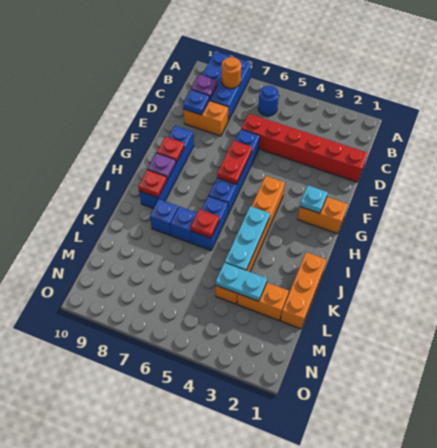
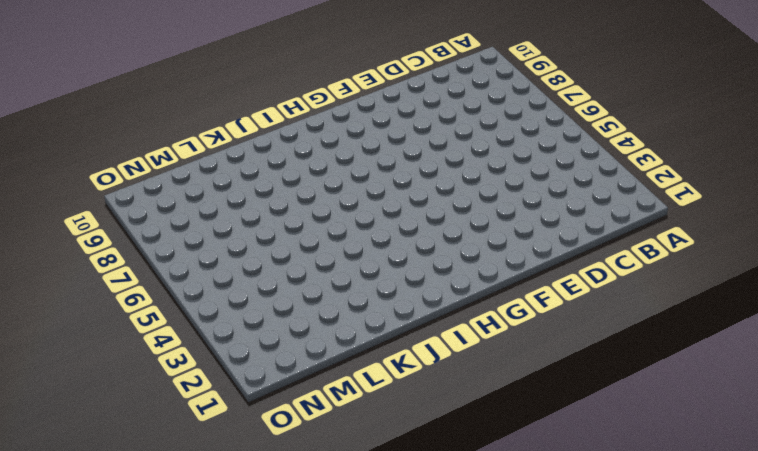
none -> blue brick A8:C9 level 1
none -> blue round brick B6 level 1
none -> red brick D1:D6 level 1

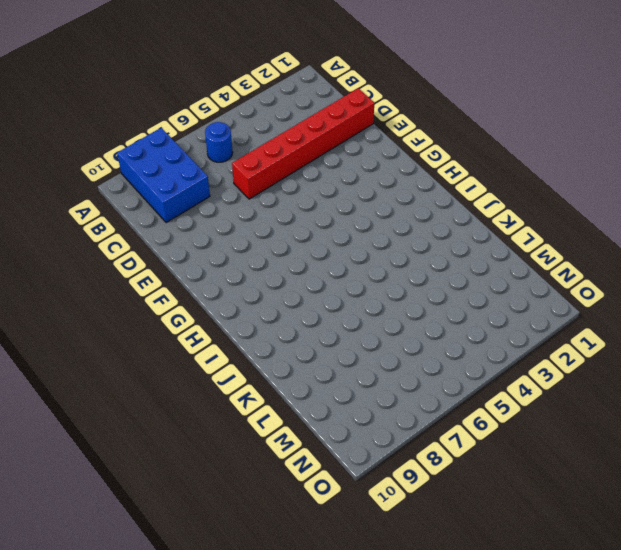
none -> orange brick D8:D9 level 1
none -> blue brick E6:H6 level 1
none -> blue brick F9:I9 level 1

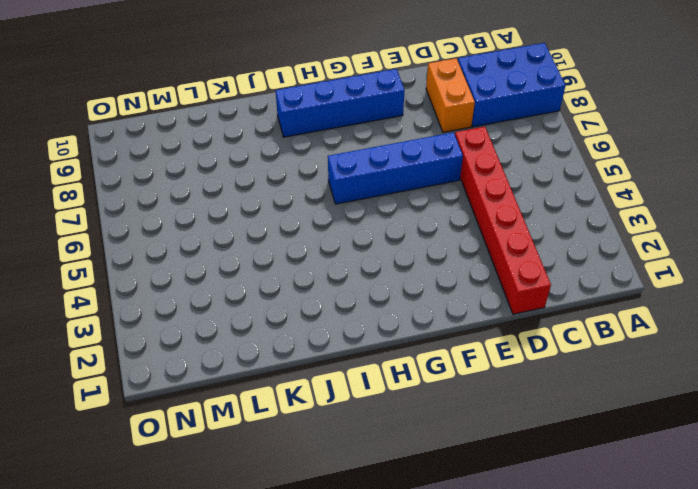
none -> blue round brick B6 level 1
none -> orange brick G1:G2 level 1
none -> orange brick G4:L4 level 1

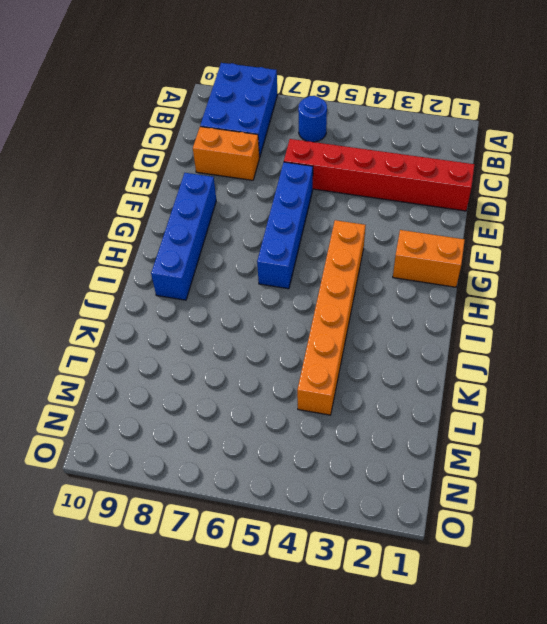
none -> blue brick I6:J6 level 1
none -> orange brick J1:L1 level 1
none -> blue brick J7 level 1

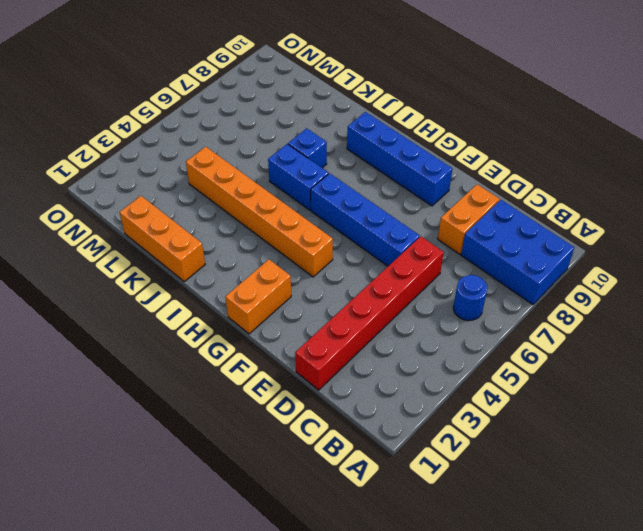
none -> blue brick J8 level 1
none -> orange brick L2:L3 level 1
none -> orange round brick B8 level 2

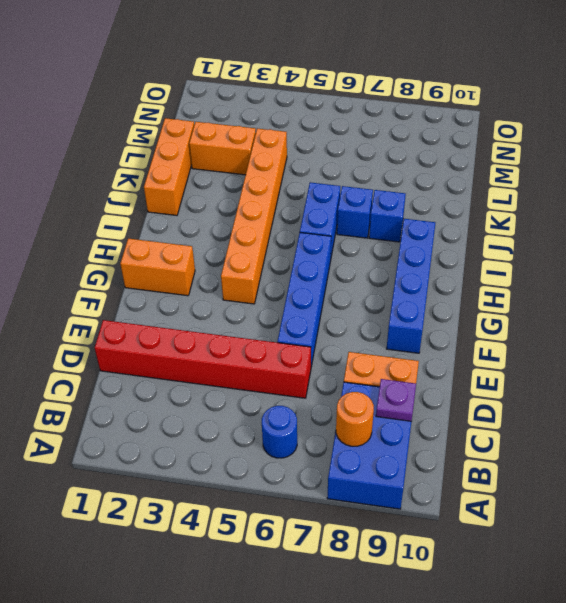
none -> blue plate D9 level 2
none -> red plate F6:G6 level 2
none -> cyan plate G2 level 2

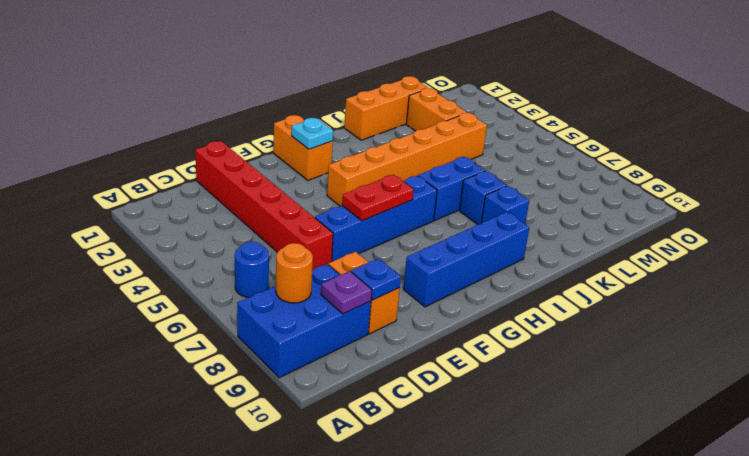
none -> red plate G9 level 2
none -> purple plate H9 level 2
none -> cyan plate I4:K4 level 2

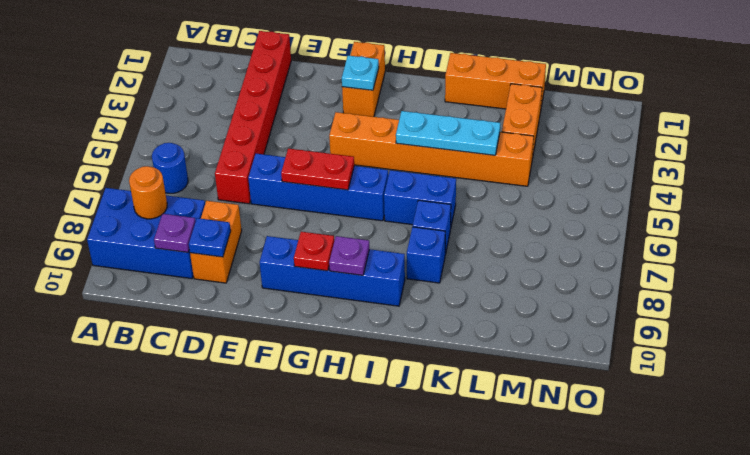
none -> red plate I9 level 2
none -> red plate J6 level 2
none -> cyan plate L3:L4 level 2

